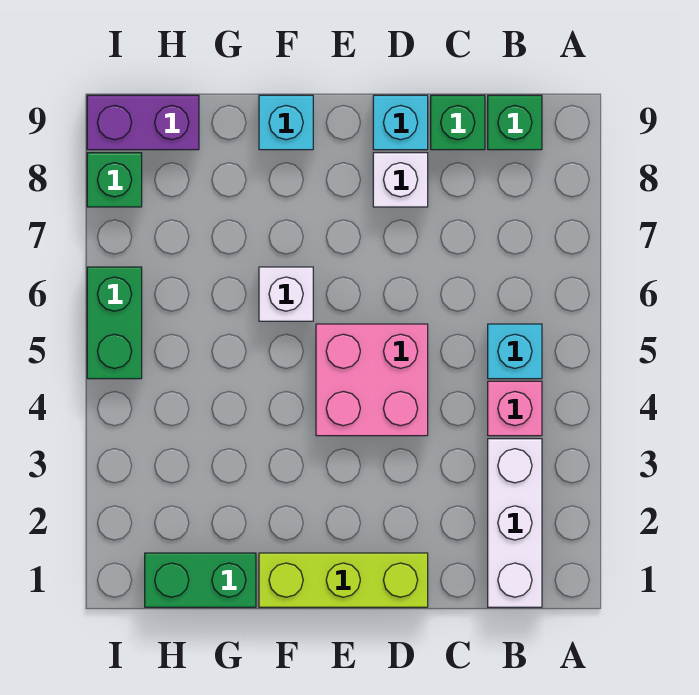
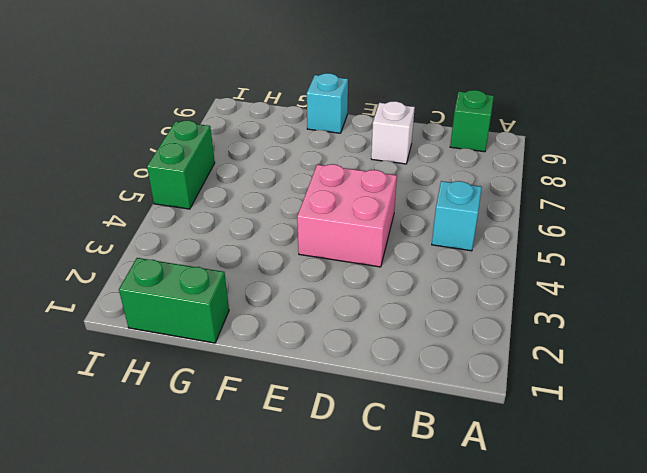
none -> white brick B1:B3 level 1
none -> pink brick B4 level 1
none -> green brick C9 level 1

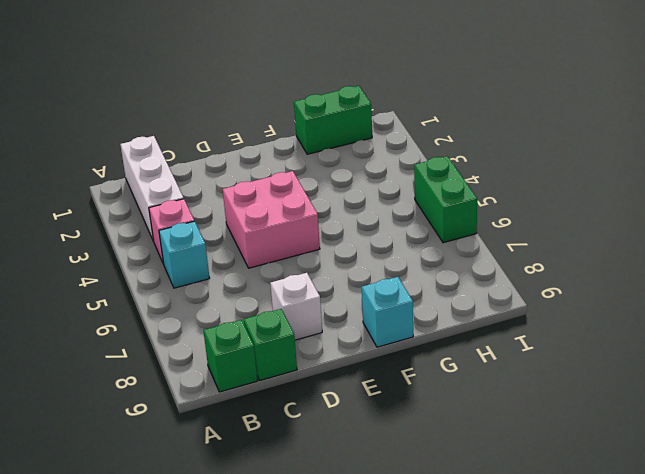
none -> lime brick D1:F1 level 1
none -> cyan brick D9 level 1
none -> white brick F6 level 1

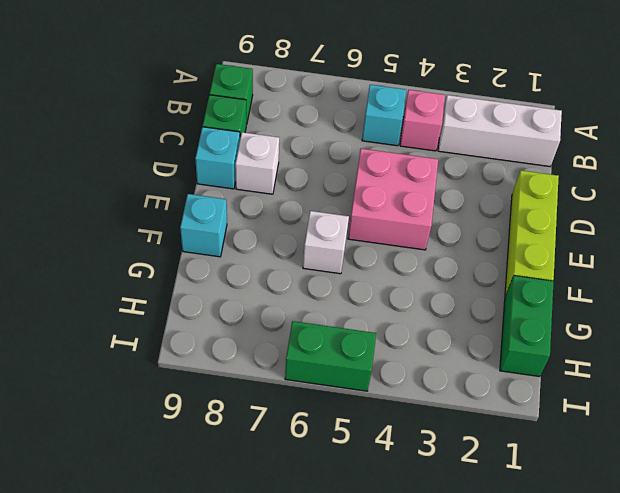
none -> purple brick H9:I9 level 1
none -> green brick I8 level 1

